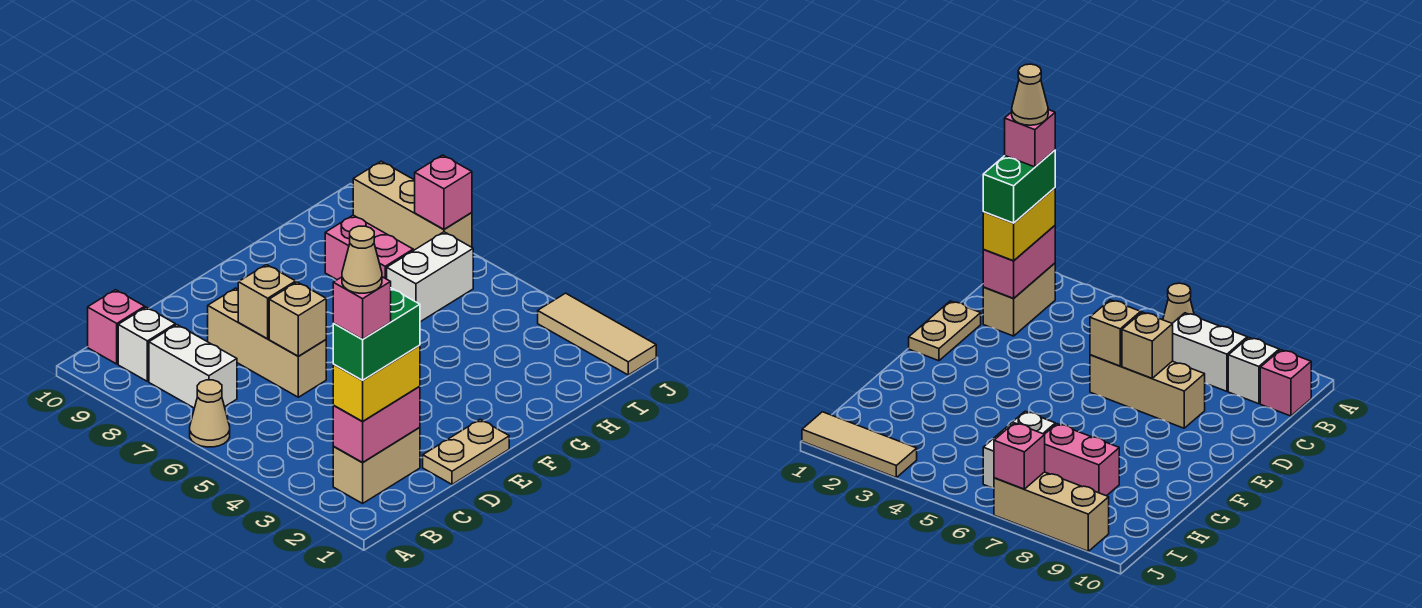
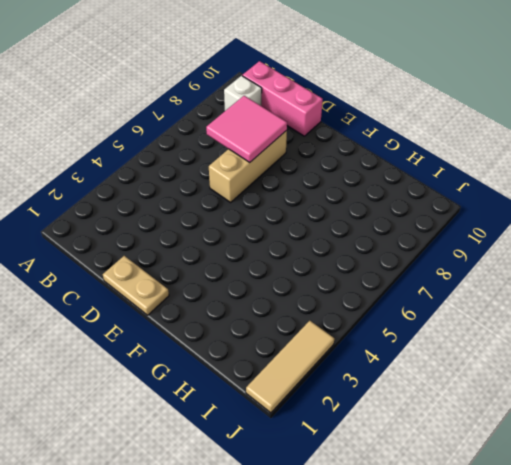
pink brick B10:D10 level 1 -> pink brick B10 level 1
pink tile C7:D8 level 2 -> tan brick D7 level 2
none -> tan cone A6 level 1
none -> tan brick B2:C2 level 1
none -> white brick B7:B8 level 1

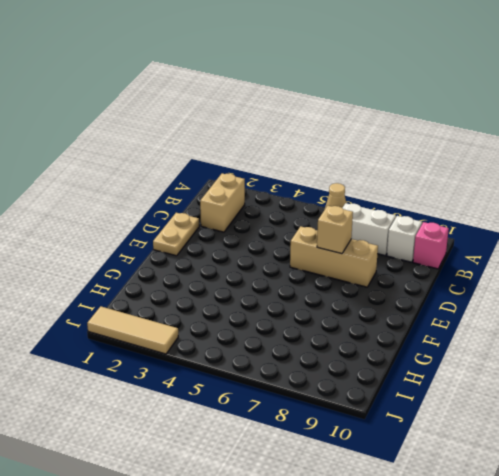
none -> white brick H6:I6 level 1
none -> pink brick H7:H8 level 1
none -> tan brick J7:J9 level 1

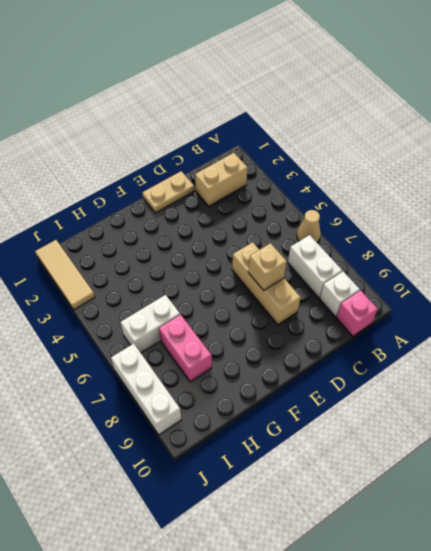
white brick J7:J9 level 1 -> tan brick J7:J9 level 1
none -> pink brick B2:C2 level 2
none -> tan brick D6 level 2
none -> pink brick J7 level 2

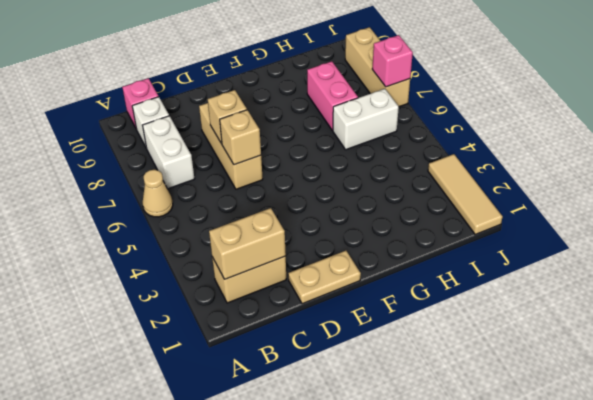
tan brick B2:C2 level 2 -> pink brick B2:C2 level 2
none -> yellow brick B2:C2 level 3
none -> green brick B2:C2 level 4
none -> pink brick B2 level 5

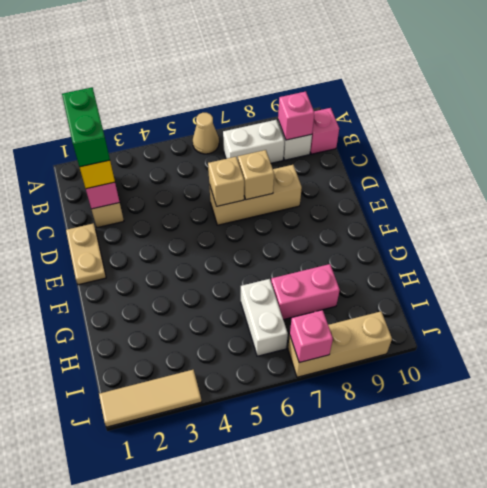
pink brick B9 level 2 -> pink brick B2 level 5
none -> tan cone B2 level 6

